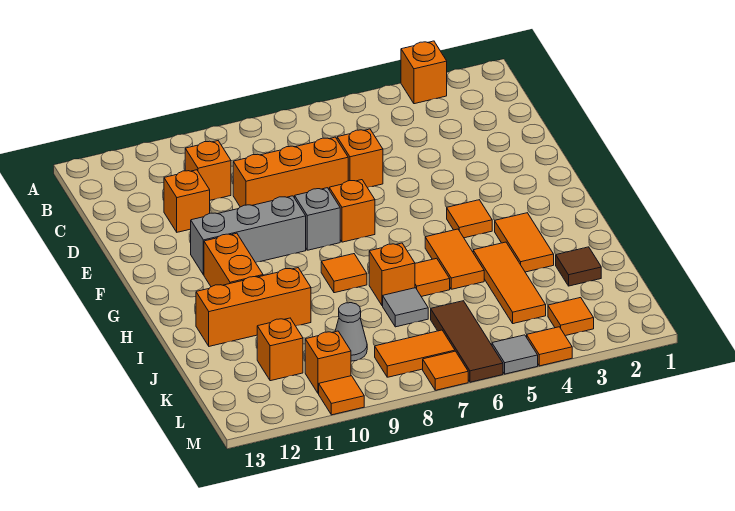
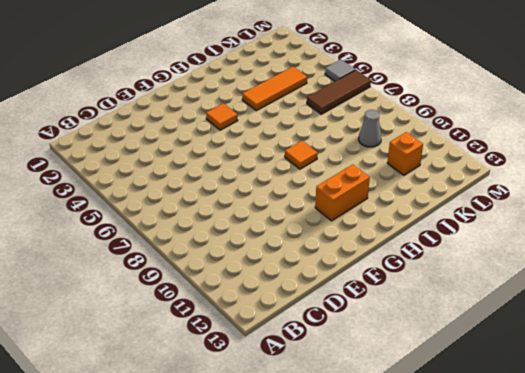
none -> orange brick A3 level 1
none -> orange brick C10 level 1
none -> orange brick D6 level 1

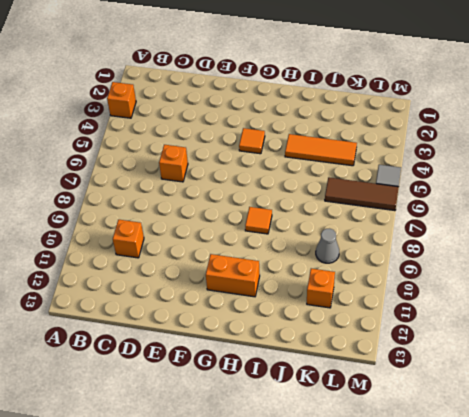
none -> orange brick D7:D9 level 1
none -> orange brick D11 level 1
none -> orange brick F7 level 1

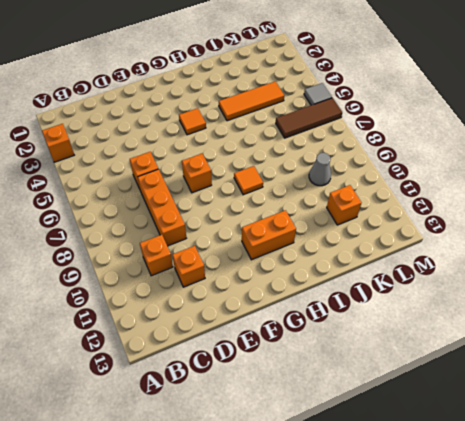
none -> grey brick F8 level 1
none -> grey brick F9:F11 level 1
none -> orange tile H3:I3 level 1

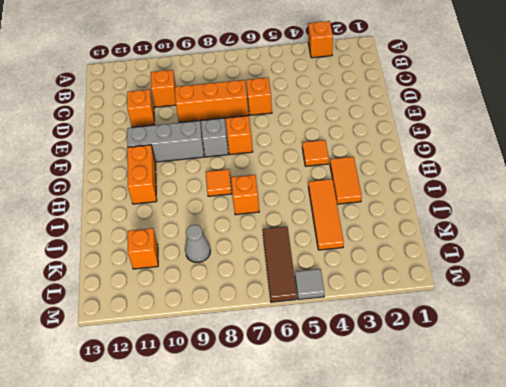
none -> orange tile H5:I5 level 1
none -> orange tile I6 level 1
none -> orange brick I10:I12 level 1

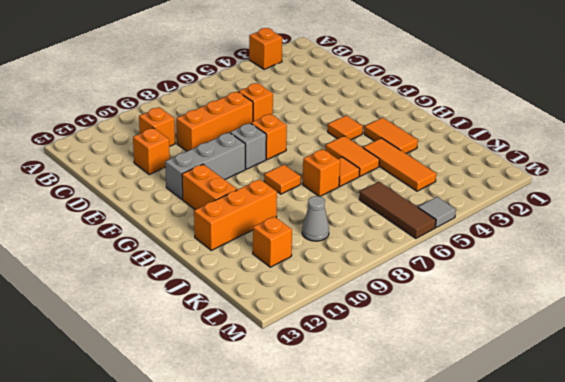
none -> brown tile J2 level 1
none -> grey tile J7 level 1
none -> orange tile L3 level 1

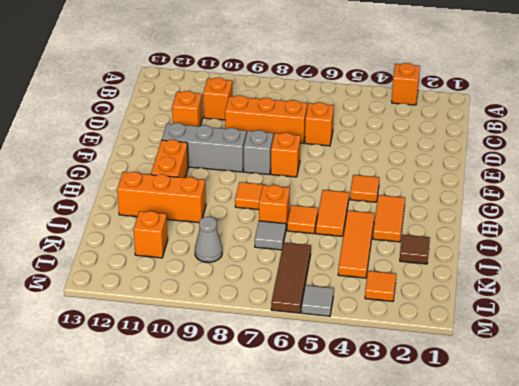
none -> orange tile L7:L8 level 1
none -> orange brick L10 level 1
none -> orange tile M4 level 1

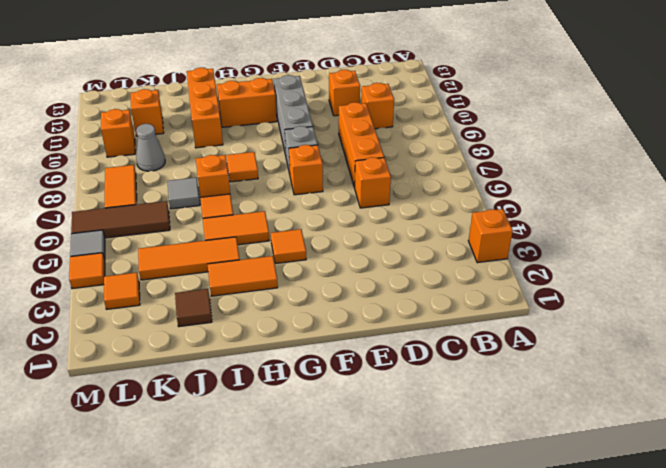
none -> orange tile M7 level 1
none -> orange tile M10 level 1

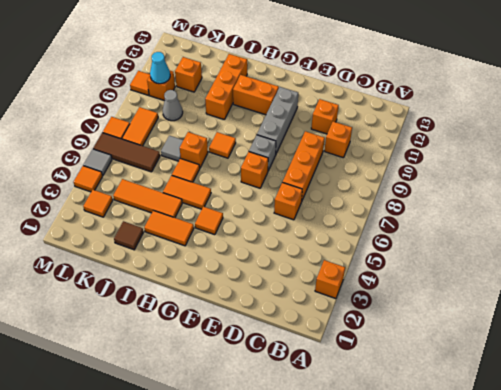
cyan cone L10 level 2 -> none

